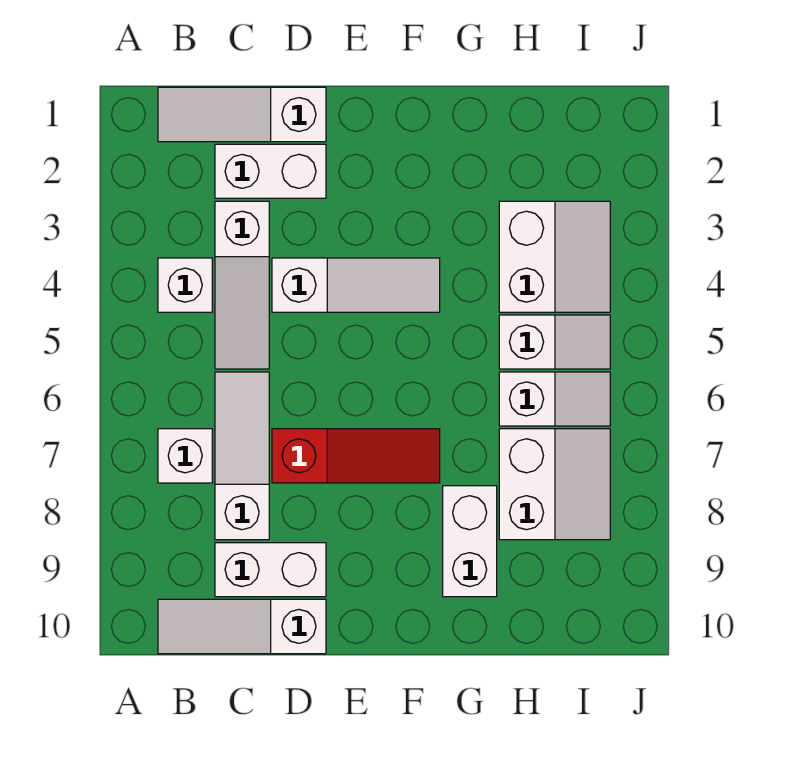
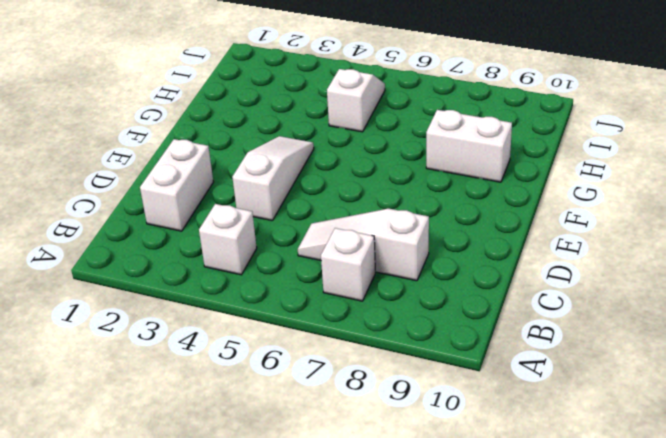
none -> white slope B1:D1 level 1 top D
none -> white slope B10:D10 level 1 top D
none -> white slope C3:C5 level 1 top 3

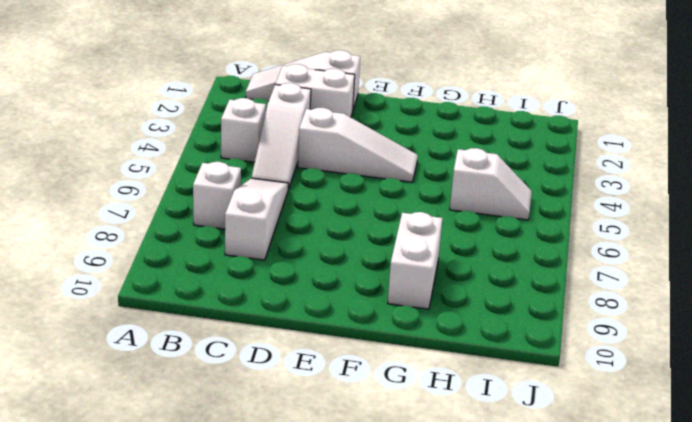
none -> white slope B10:D10 level 1 top D
none -> white brick C9:D9 level 1
none -> red slope D7:F7 level 1 top D

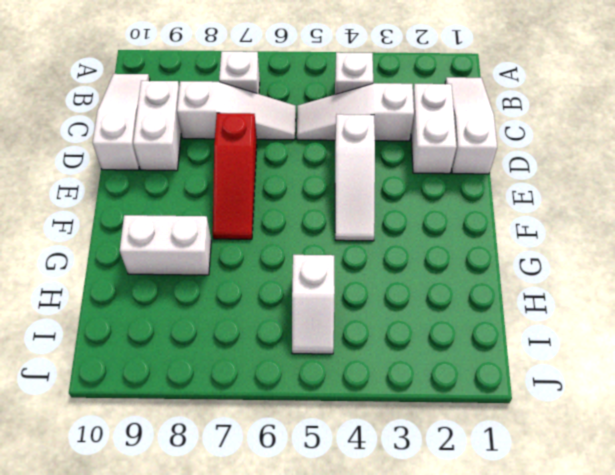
none -> white slope H3:I4 level 1 top H
none -> white slope H6:I6 level 1 top H
none -> white slope H7:I8 level 1 top H

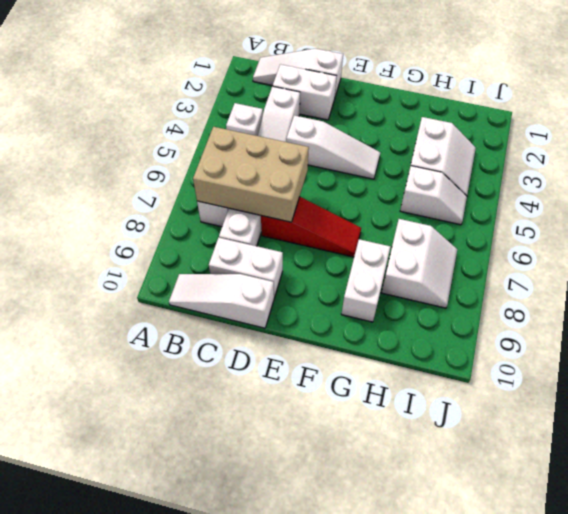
tan brick B6:D7 level 2 -> none
none -> white slope H6:I6 level 1 top H

